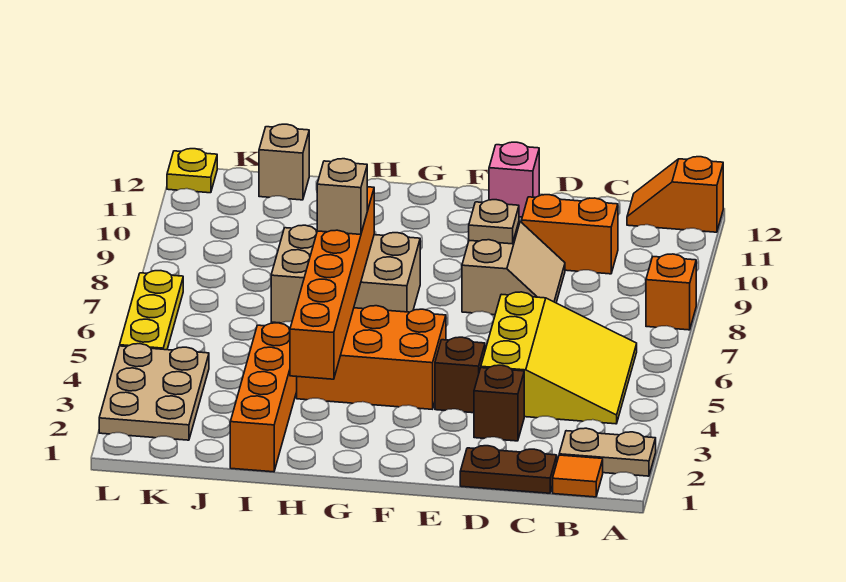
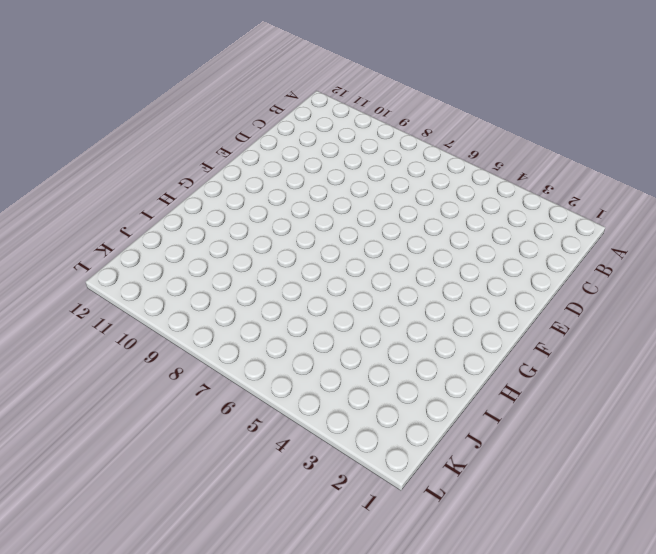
none -> tan plate A2:B2 level 1
none -> orange brick A8 level 1
none -> orange slope A12:B12 level 1 top A

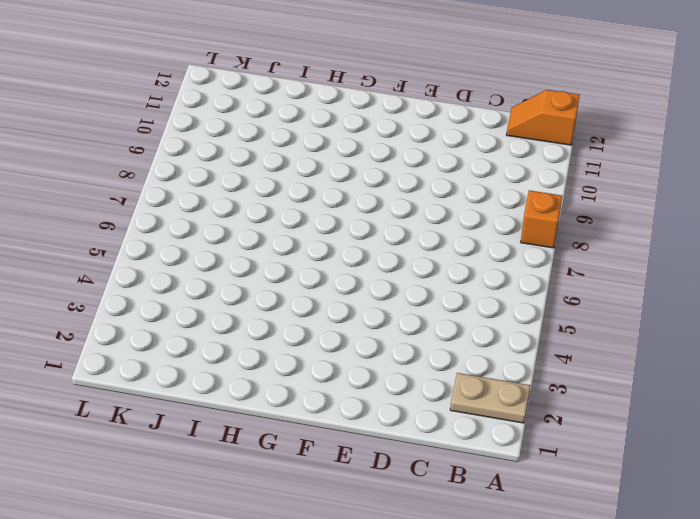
none -> orange tile B1 level 1
none -> yellow slope B4:D6 level 1 top D
none -> brown plate C1:D1 level 1

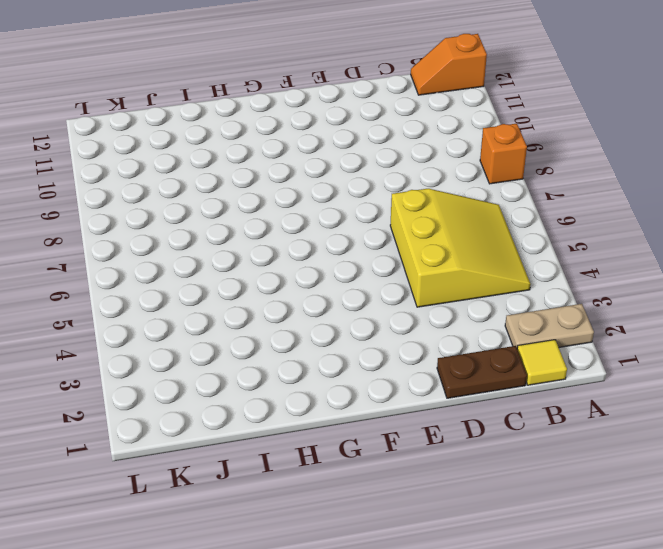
yellow tile B1 level 1 -> orange tile B1 level 1
none -> orange brick C10:D10 level 1
none -> brown brick D3 level 1
none -> tan slope D8:E9 level 1 top E

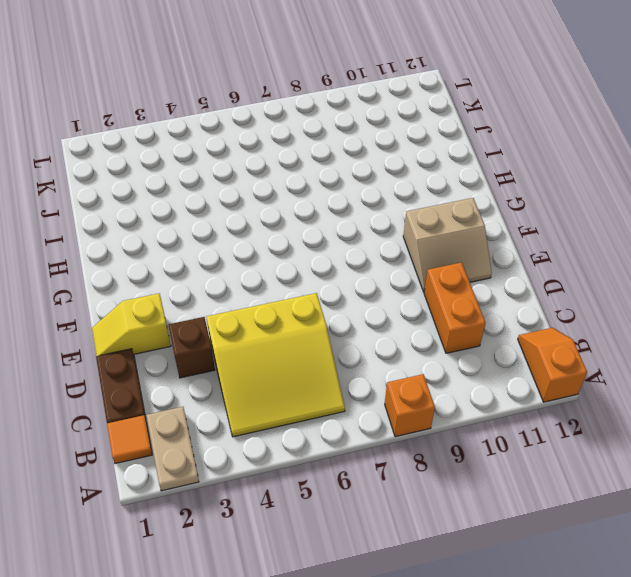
yellow slope E1:E2 level 1 top 2 -> none
tan slope E10:F11 level 1 top F -> tan slope D8:E9 level 1 top E
none -> brown brick E4 level 1
none -> pink brick E12 level 1
none -> orange brick F4:H5 level 1

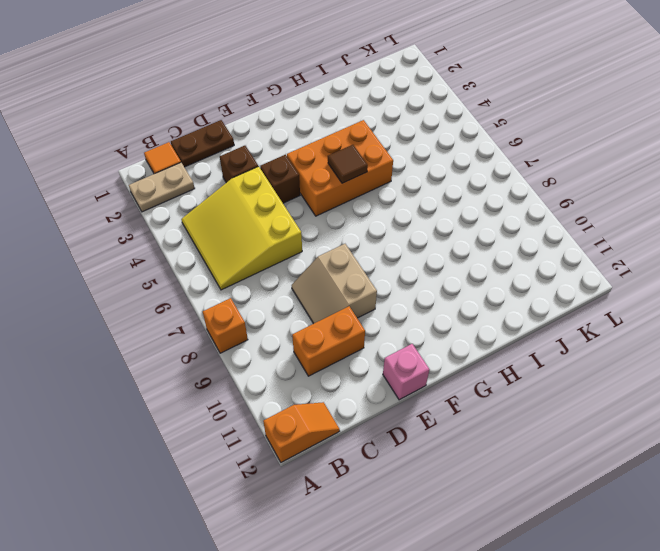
brown tile G5 level 2 -> none
none -> tan brick G7:I8 level 1
none -> orange brick I1:I4 level 1
none -> tan brick J12 level 1

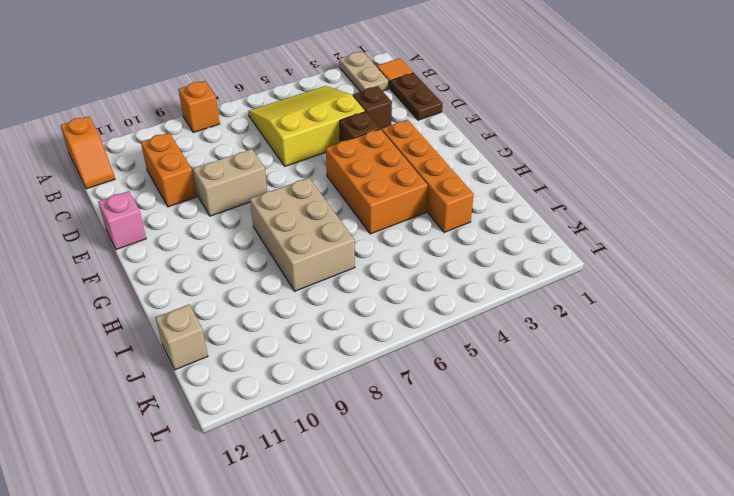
orange brick F3:I3 level 1 -> orange brick I1:I4 level 1
none -> tan plate K2:L4 level 1
none -> yellow plate L5:L7 level 1
none -> yellow plate L12 level 1

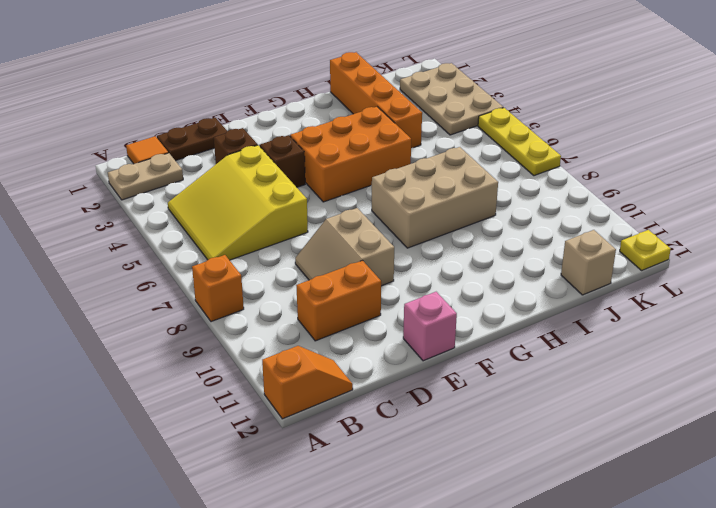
none -> tan plate E9 level 2
none -> orange brick H3:H8 level 2
none -> tan brick H7 level 3

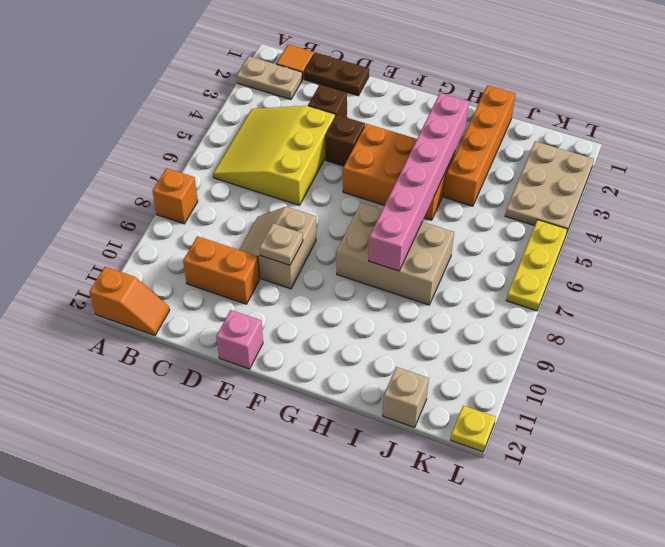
pink brick H3:H8 level 2 -> orange brick H3:H8 level 2
none -> tan brick H7 level 3

